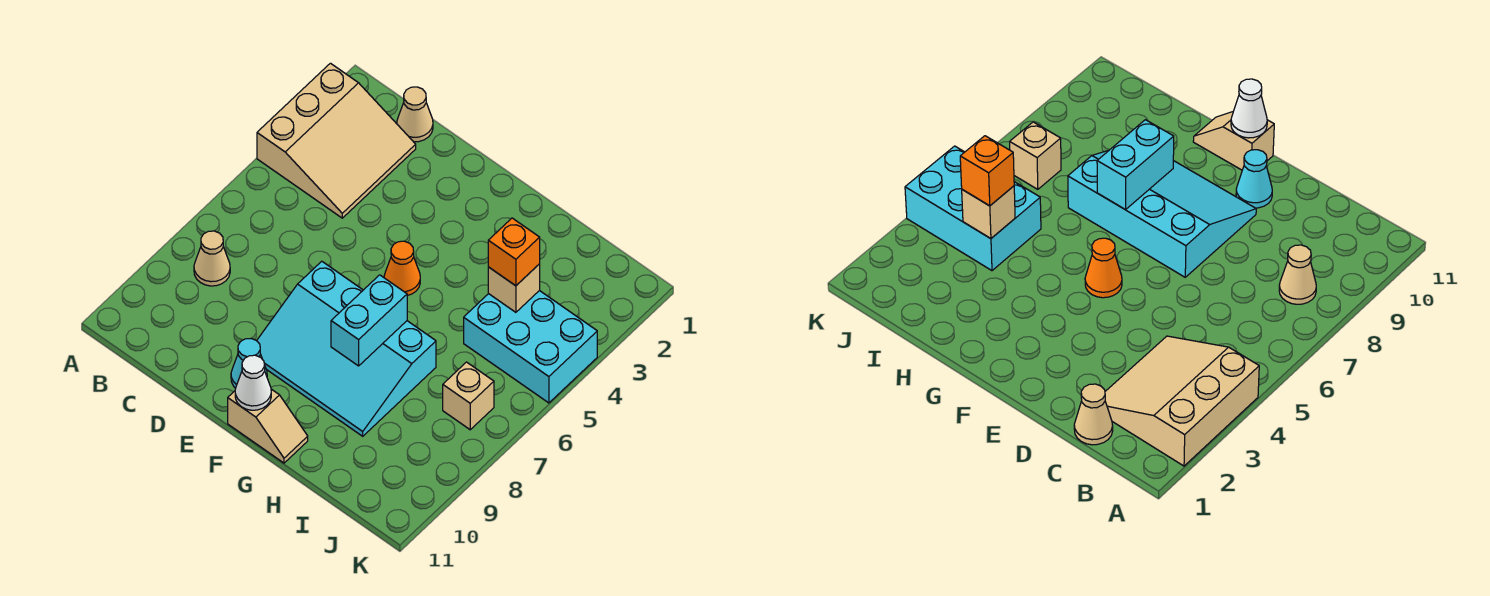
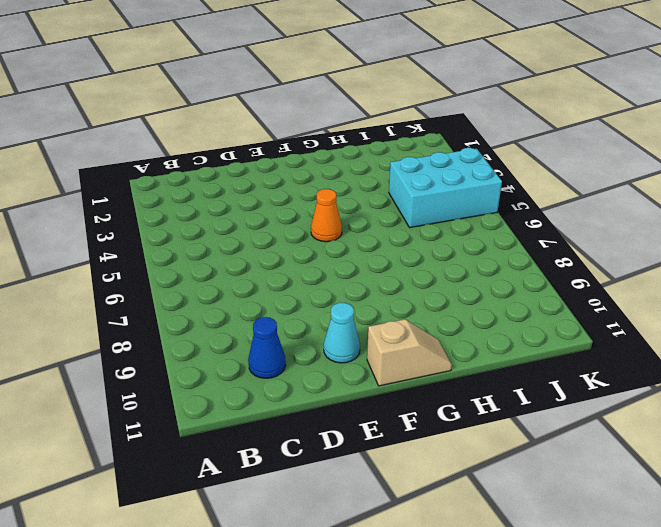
blue cone C10 level 1 -> none
none -> tan slope A2:C4 level 1 top A
none -> tan cone B8 level 1
none -> tan cone C1 level 1

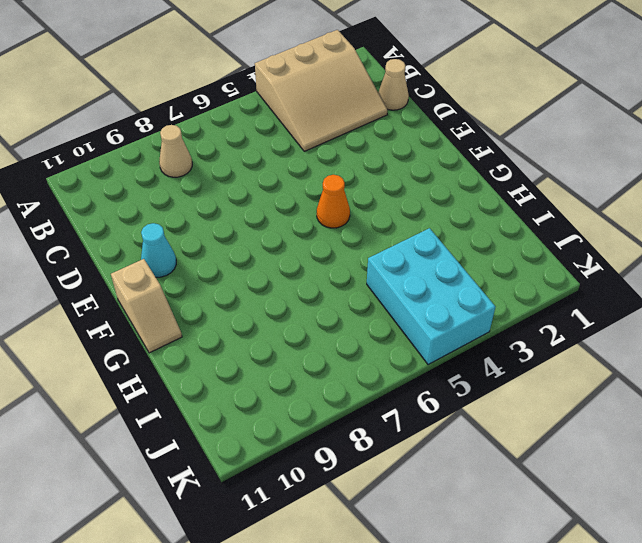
none -> cyan slope E7:H9 level 1 top 7
none -> tan brick J7 level 1
none -> white cone F11 level 2

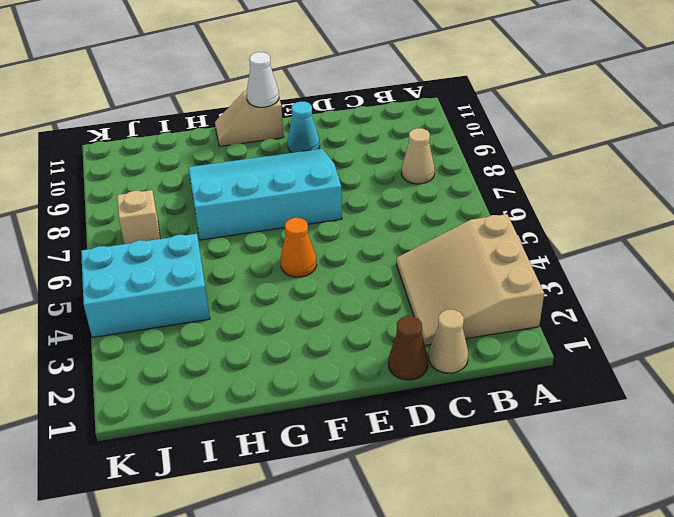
brown cone D1 level 1 -> none
none -> cyan brick G7:G8 level 2
none -> tan brick I4 level 2
none -> orange brick I4 level 3

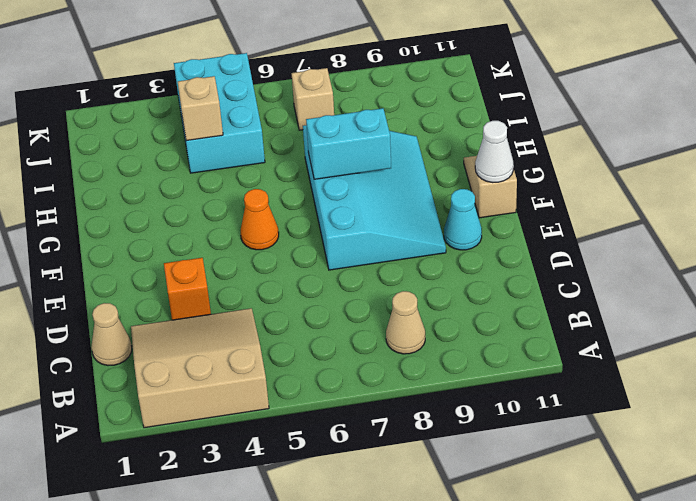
orange brick D3 level 1 -> orange brick I4 level 3

